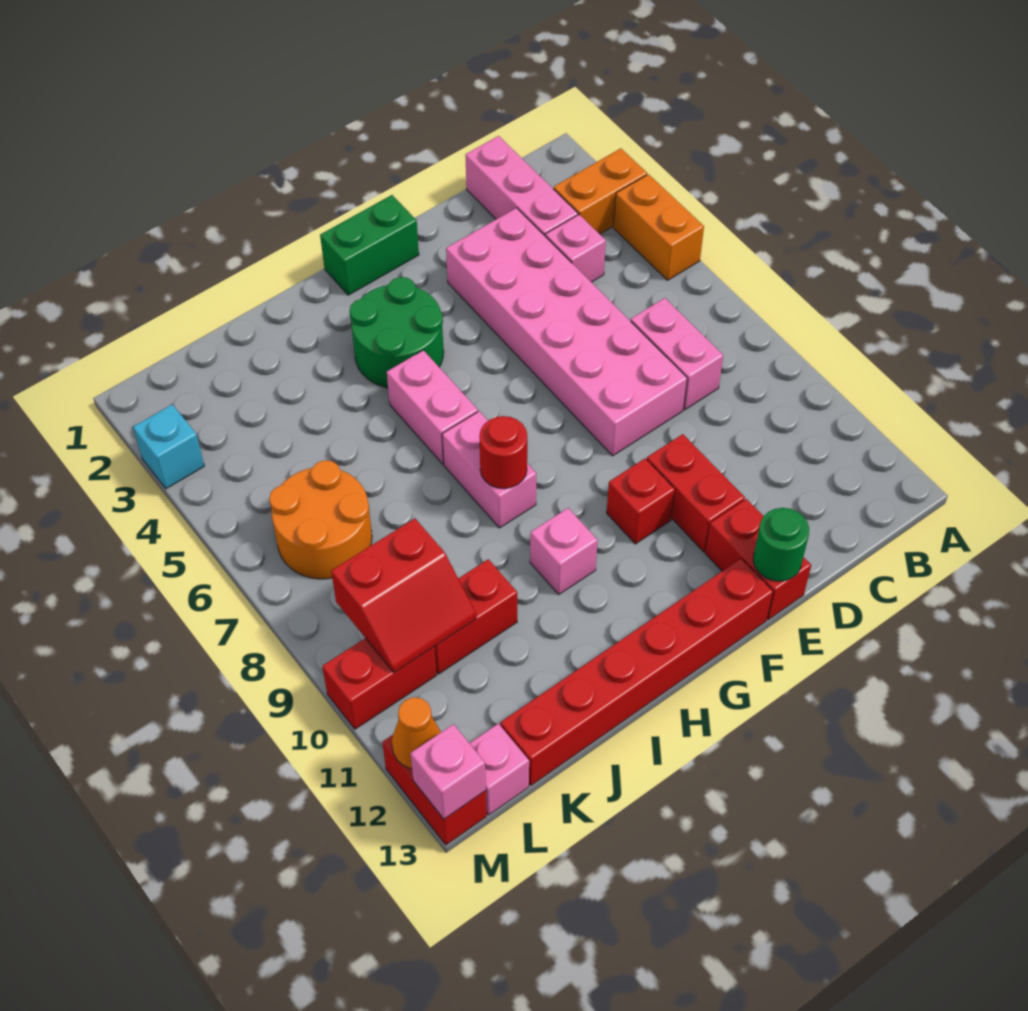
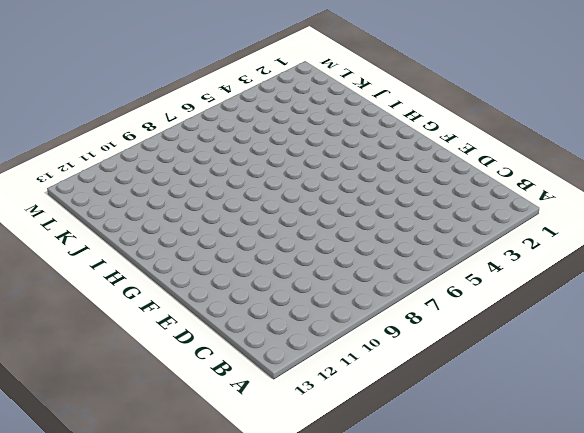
none -> orange brick A3:B3 level 1
none -> orange brick A4:A5 level 1
none -> pink brick C1:C3 level 1

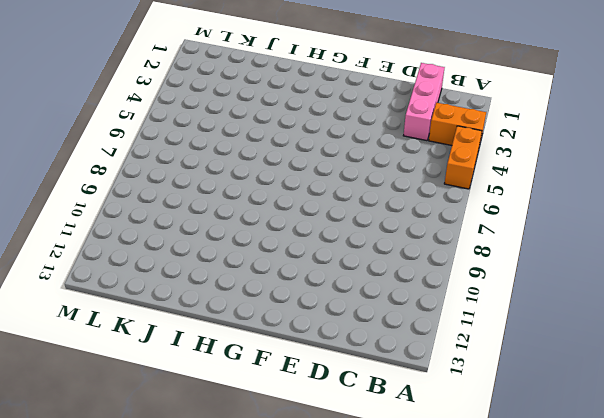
none -> pink brick C4 level 1
none -> pink brick C7:C8 level 1
none -> pink brick D3:E8 level 1

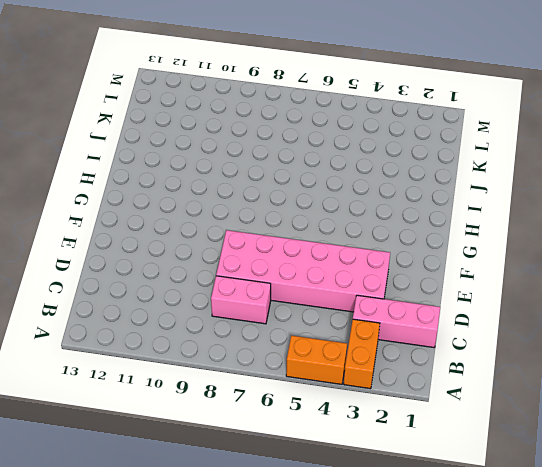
none -> pink brick C4 level 1
none -> red brick E10:E11 level 1
none -> red brick E12:E13 level 1

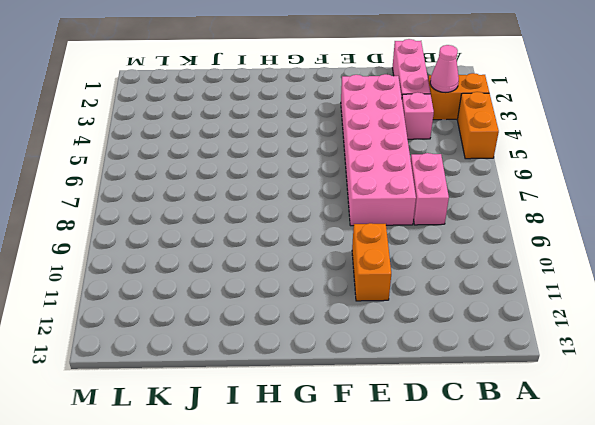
pink cone B3 level 2 -> none
orange brick E10:E11 level 1 -> red brick E10:E11 level 1
none -> red brick E12:E13 level 1
none -> green brick F1:G1 level 1
none -> red brick F10 level 1

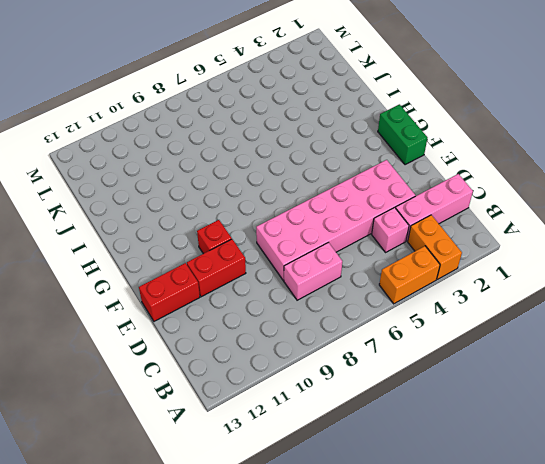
none -> red brick F13:K13 level 1
none -> green round brick G3:H4 level 1
none -> pink brick H5:H6 level 1

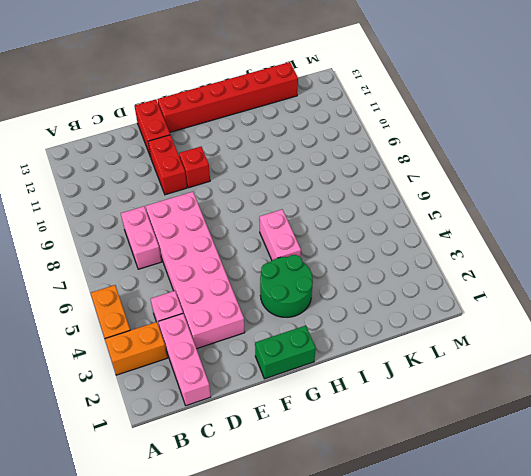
none -> pink brick H7:H8 level 1
none -> pink brick H10 level 1
none -> red brick J10:K10 level 1

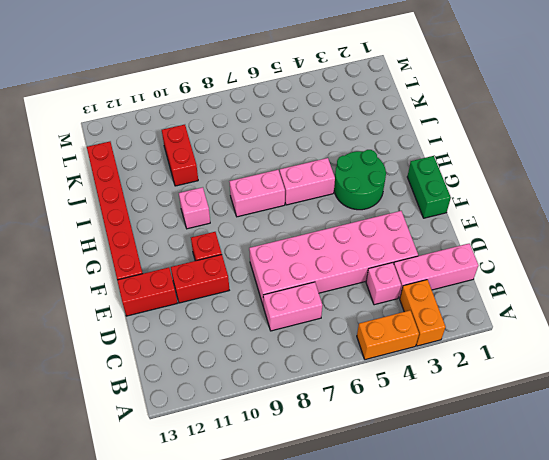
none -> orange round brick K6:L7 level 1
none -> red brick L10:M10 level 1
none -> pink brick L13 level 1

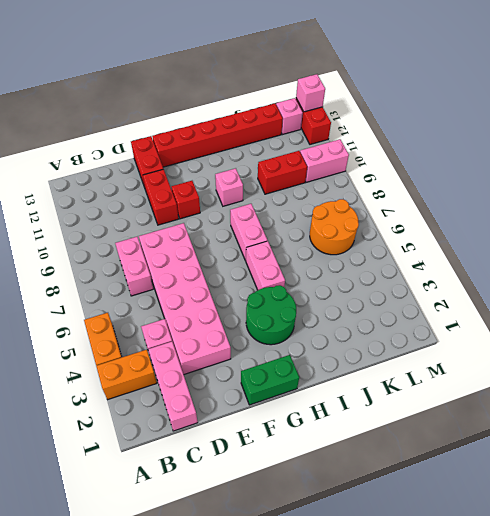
pink brick L10:M10 level 1 -> red brick L10:M10 level 1
none -> cyan brick M3 level 1
none -> green round brick E13 level 2
none -> red round brick H8 level 2

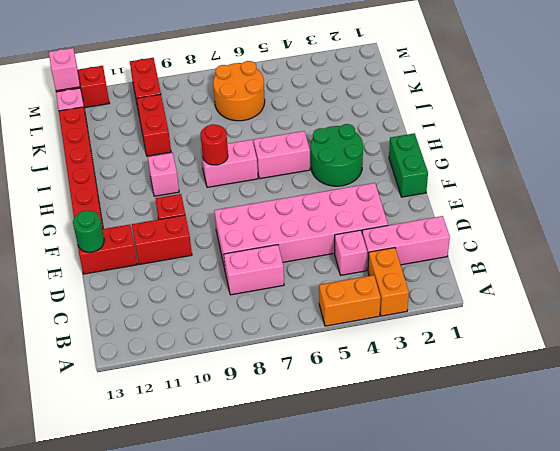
none -> cyan brick M3 level 1
none -> red slope K9:L10 level 2 top 9
none -> orange cone M12 level 2

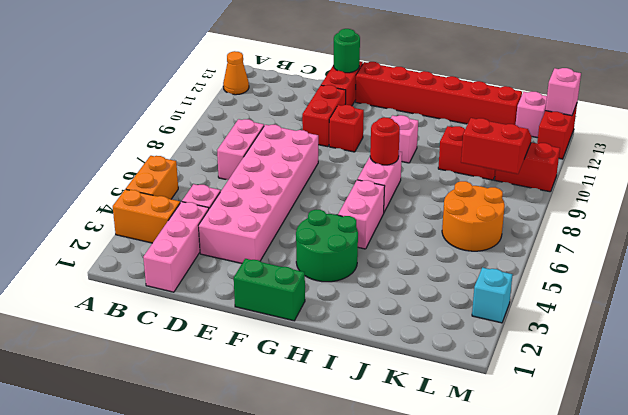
orange cone A12 level 1 -> orange cone M12 level 2

